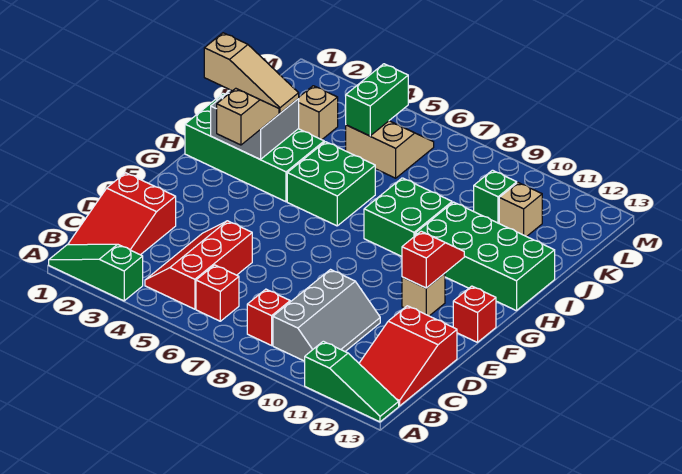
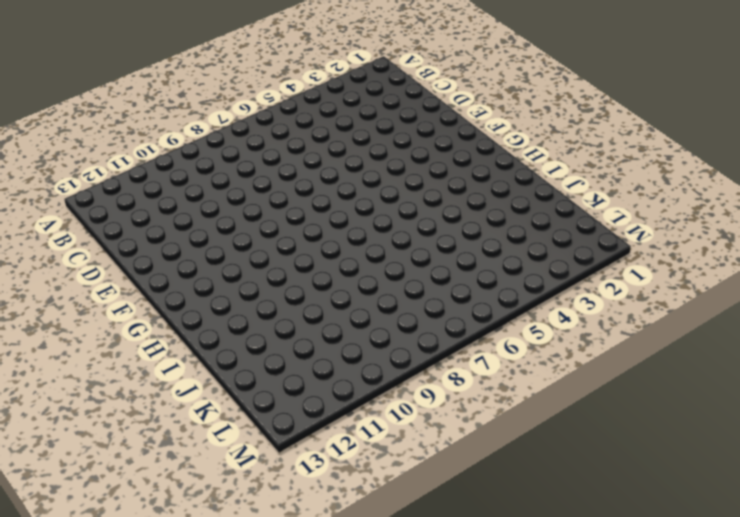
none -> green slope A1:A3 level 1 top 3
none -> green slope A11:A13 level 1 top 11
none -> red slope B1:D2 level 1 top D

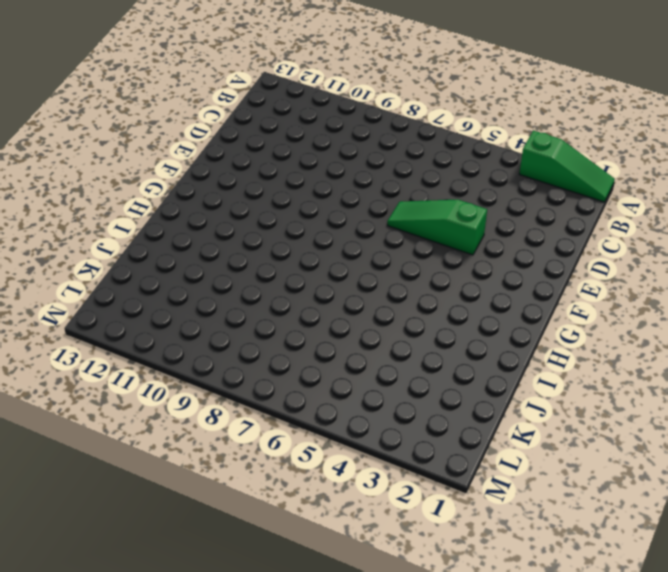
green slope E4:E6 level 1 top 4 -> green slope A11:A13 level 1 top 11
none -> red slope B1:D2 level 1 top D
none -> red slope B4:D5 level 1 top 5
none -> red brick B6 level 1

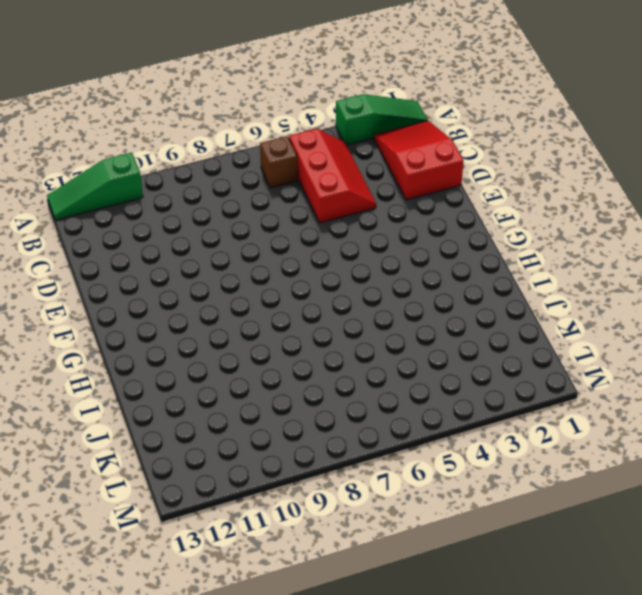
brown brick B6 level 1 -> red brick B6 level 1
none -> red brick B8 level 1
none -> grey slope B9:D10 level 1 top 9
none -> red slope B12:D13 level 1 top D

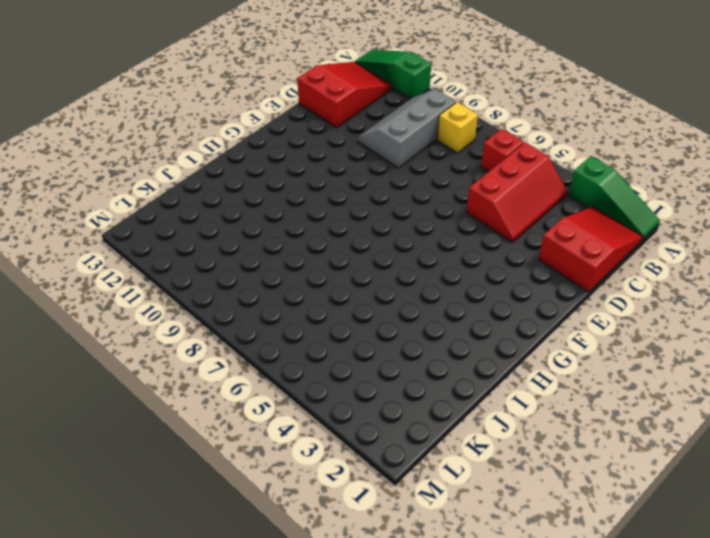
yellow brick B8 level 1 -> red brick B8 level 1
none -> tan brick F11 level 1
none -> red brick F13 level 1
none -> green brick H1:I4 level 1

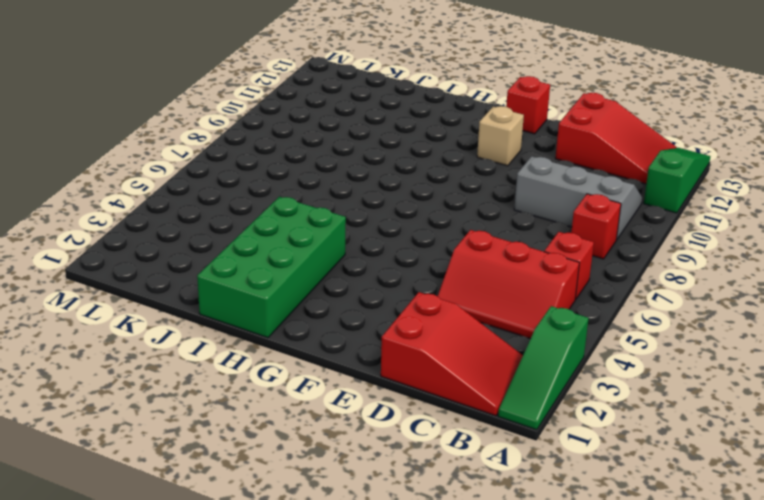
none -> green brick H5:I6 level 1
none -> green brick H8:I9 level 1
none -> green brick H10:I13 level 1

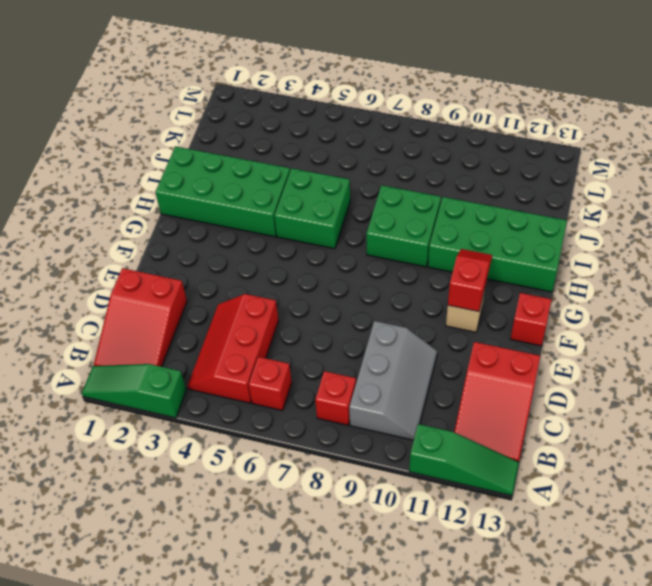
none -> tan brick K3 level 1
none -> tan slope K5:L6 level 1 top K
none -> green brick K10 level 1

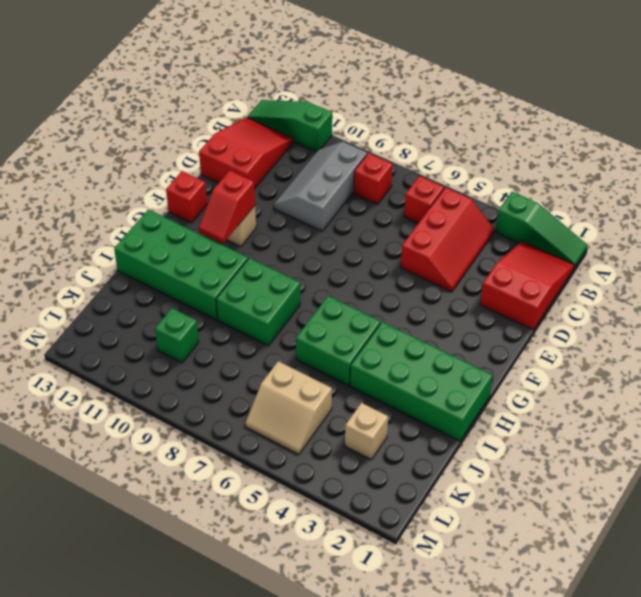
none -> tan brick K11 level 1
none -> grey brick H2:I3 level 2
none -> green brick K5:L5 level 2

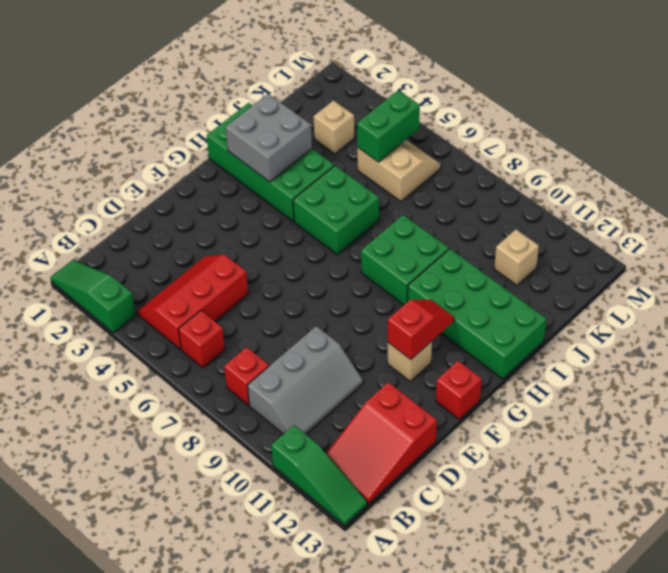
none -> red slope B1:D2 level 1 top D
none -> green brick K10 level 1
none -> tan slope G3:H3 level 3 top G

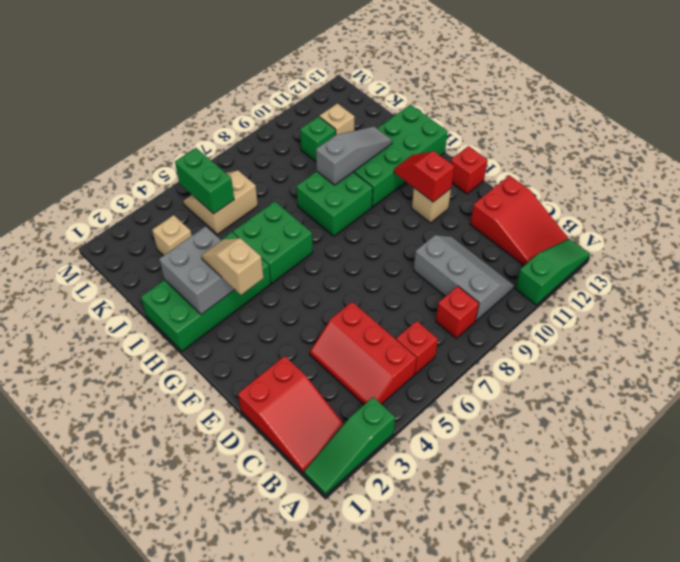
grey slope I9:I11 level 2 top 9 -> none
none -> tan slope I1:I3 level 3 top 1

